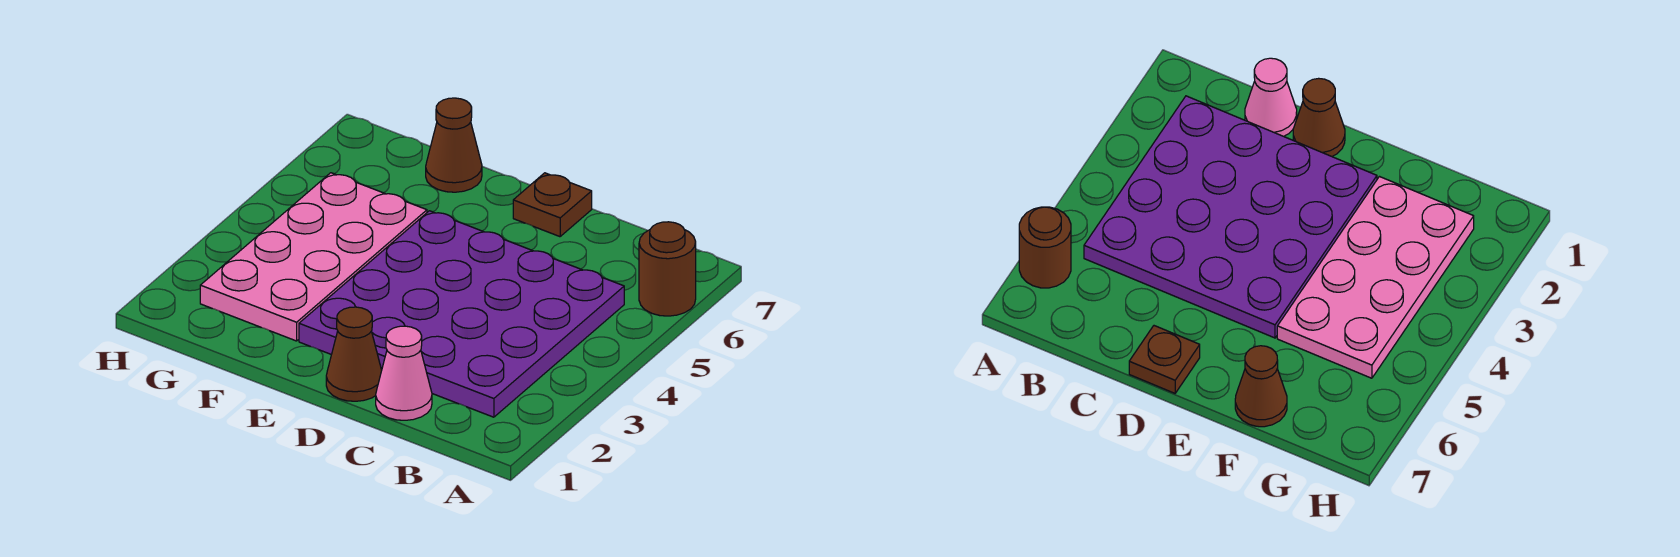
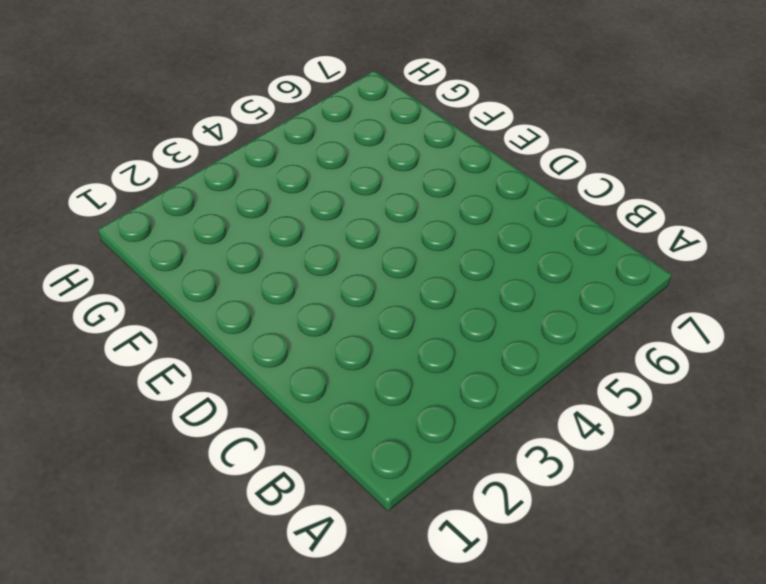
none -> brown round brick A6 level 1
none -> purple plate B2:E5 level 1

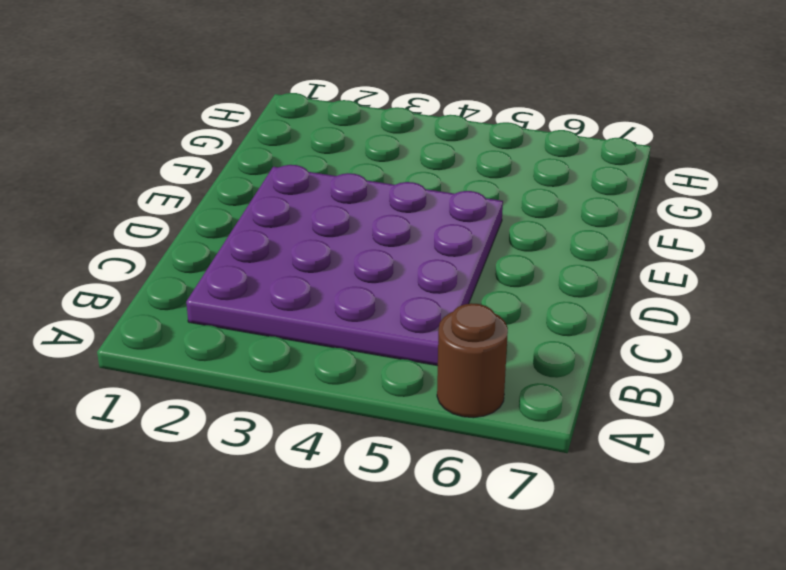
none -> pink cone C1 level 1
none -> brown cone D1 level 1

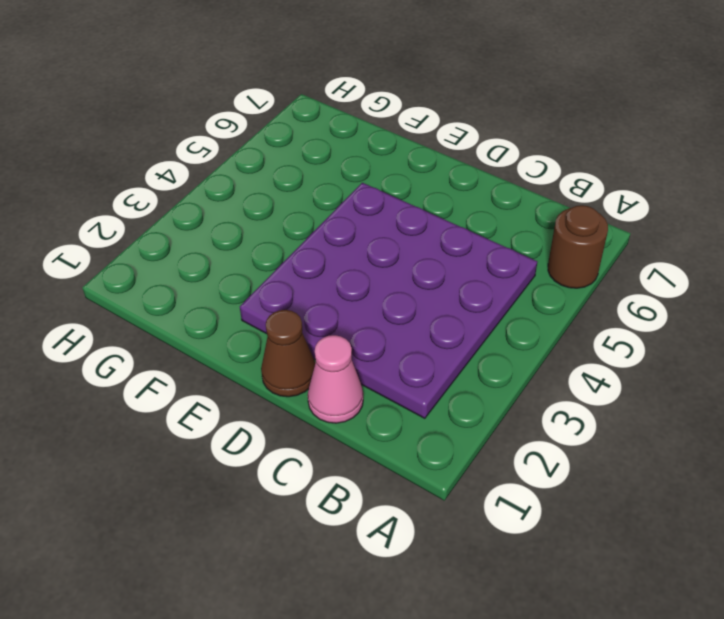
none -> brown plate D7 level 1
none -> pink plate F2:G5 level 1

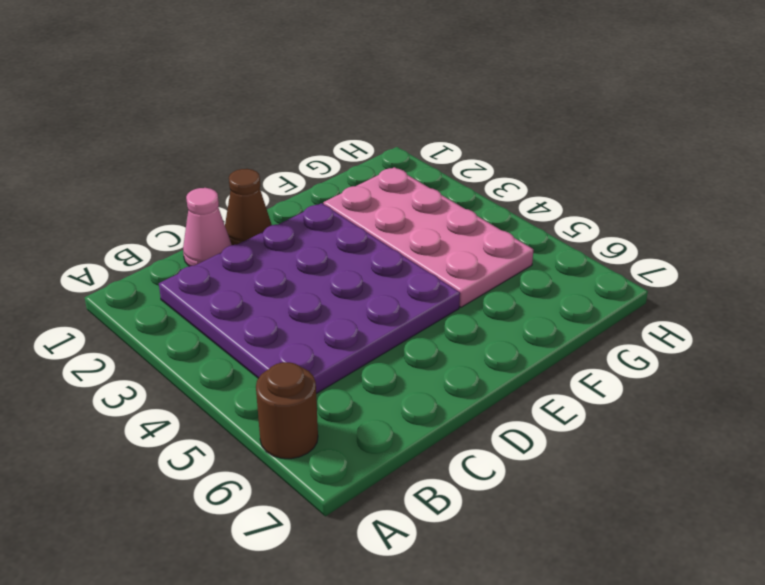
none -> brown plate D7 level 1
none -> brown cone F7 level 1

